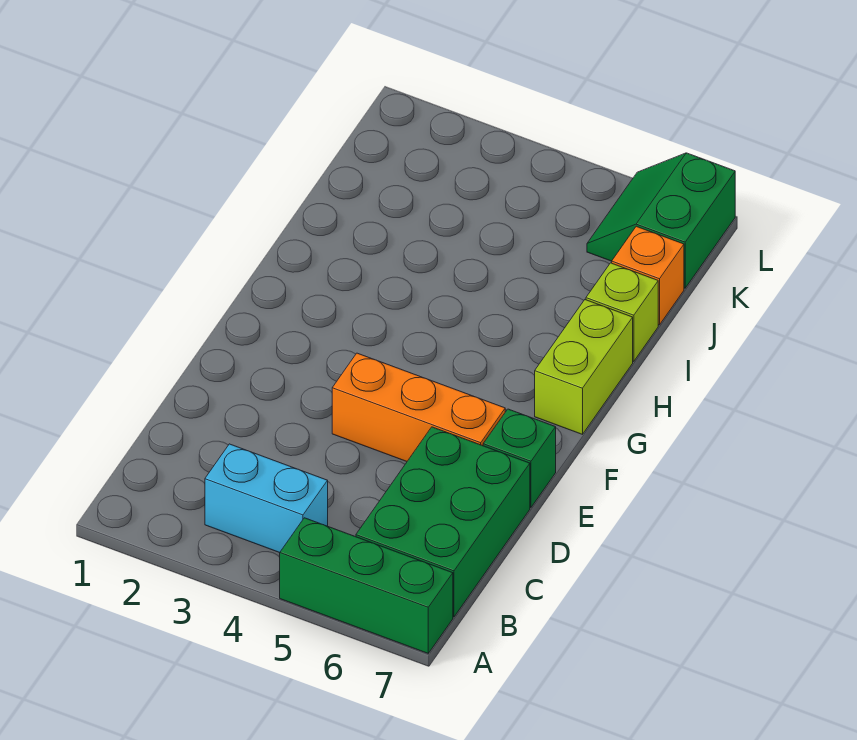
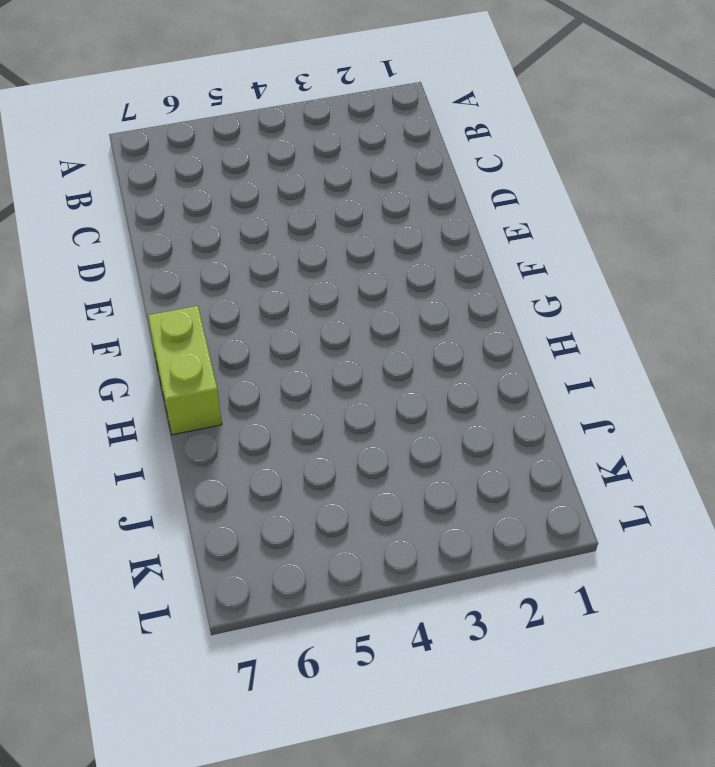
none -> green brick A5:A7 level 1
none -> cyan brick B3:B4 level 1

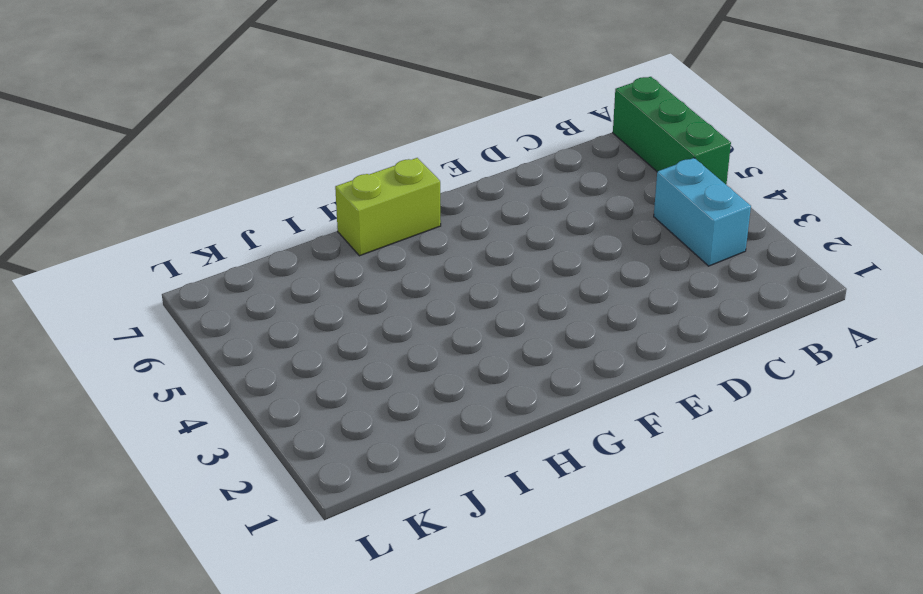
none -> green brick B6:D7 level 1
none -> orange brick E4:E6 level 1

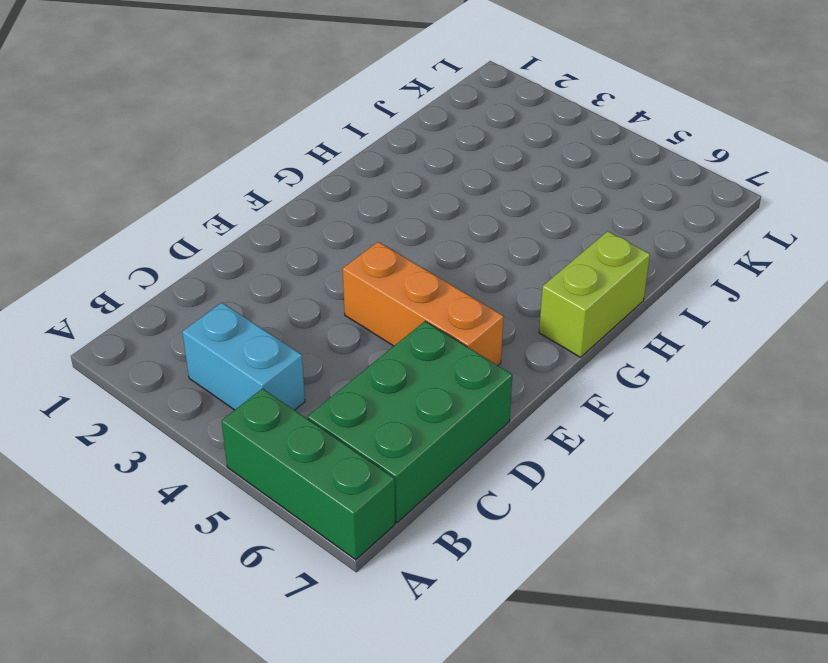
none -> green brick E7 level 1
none -> lime brick I7 level 1

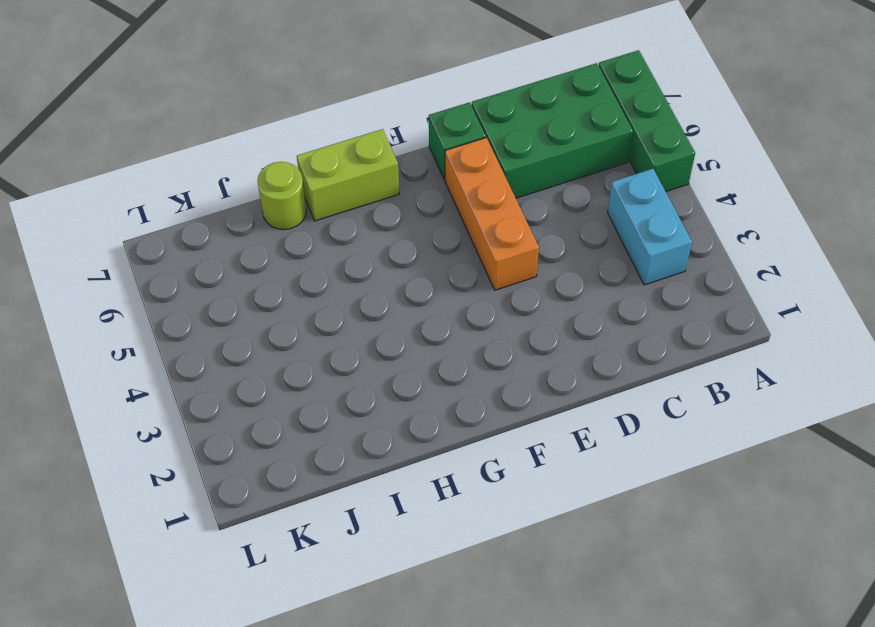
lime round brick I7 level 1 -> lime brick I7 level 1
none -> orange brick J7 level 1
none -> green slope K6:L7 level 1 top 7

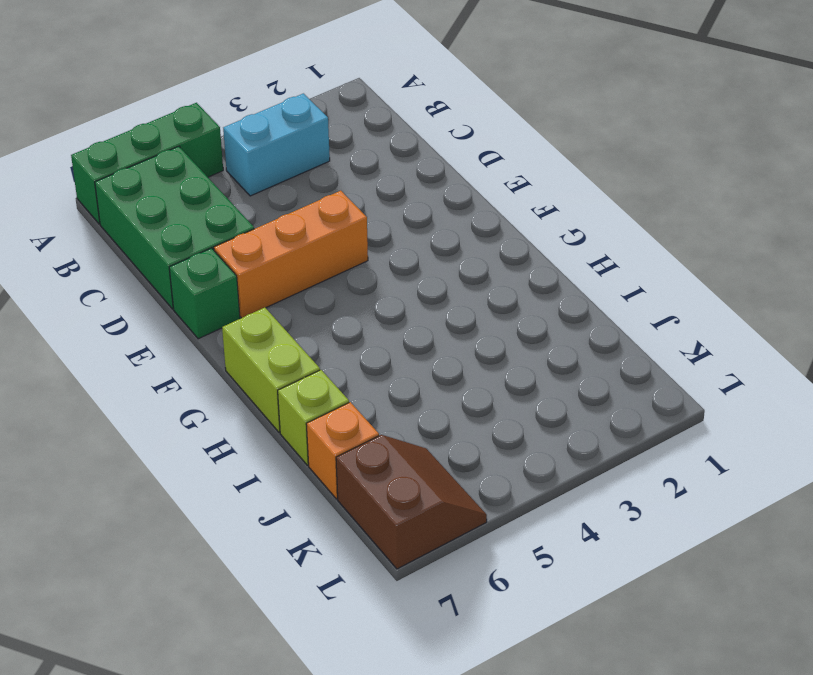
brown slope K6:L7 level 1 top 7 -> green slope K6:L7 level 1 top 7

